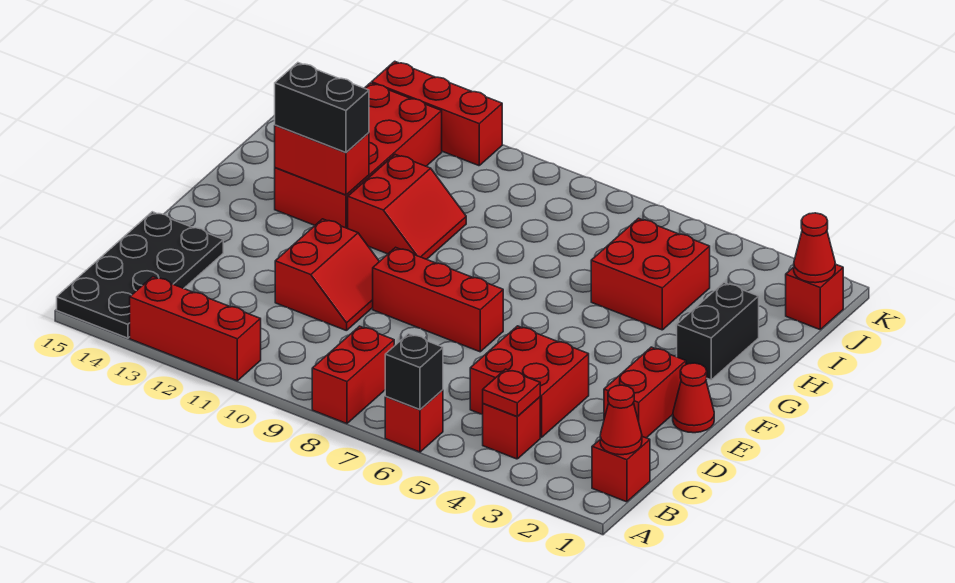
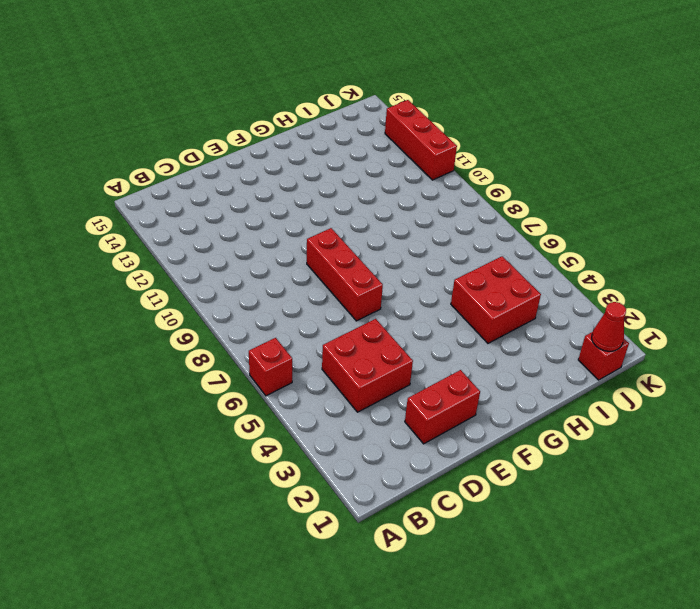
none -> red brick A8:B8 level 1
none -> red brick A11:A13 level 1
none -> black plate A14:D15 level 1

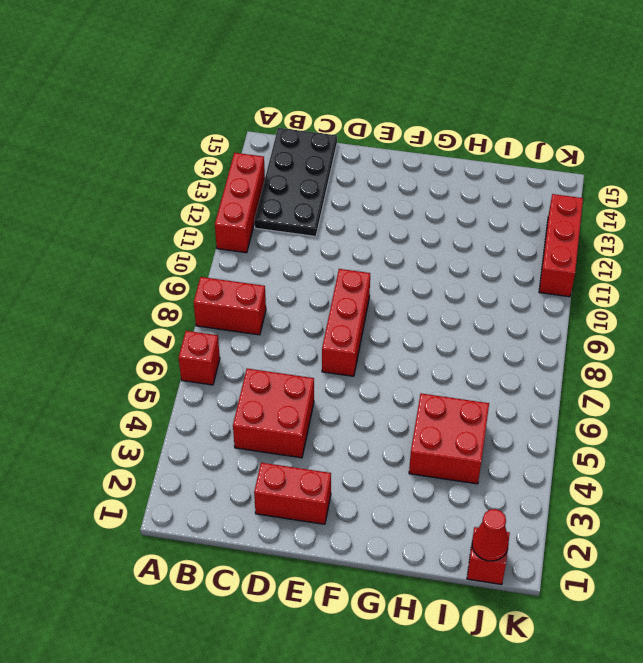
black plate B12:C15 level 1 -> black plate A14:D15 level 1
none -> red brick B1 level 1
none -> red brick B4 level 1
none -> red slope D10:E11 level 1 top 11

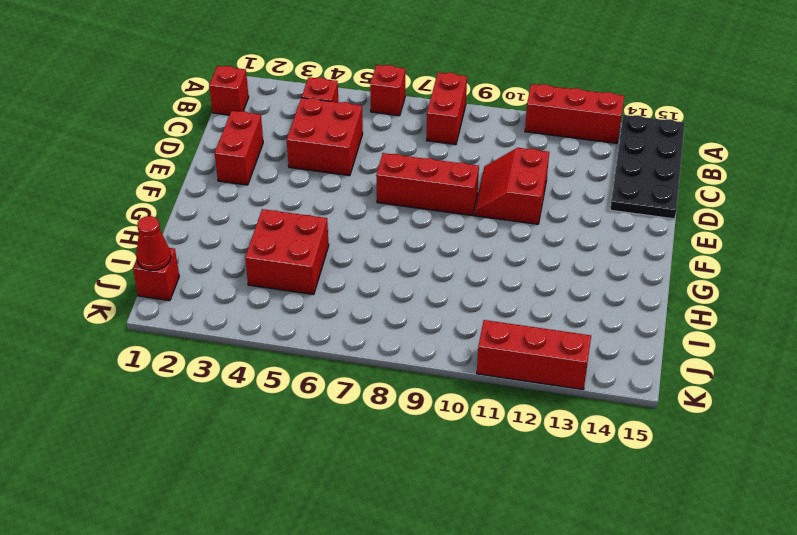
none -> red cone E1 level 1
none -> black brick G2:H2 level 1
none -> red slope G10:H11 level 1 top 11

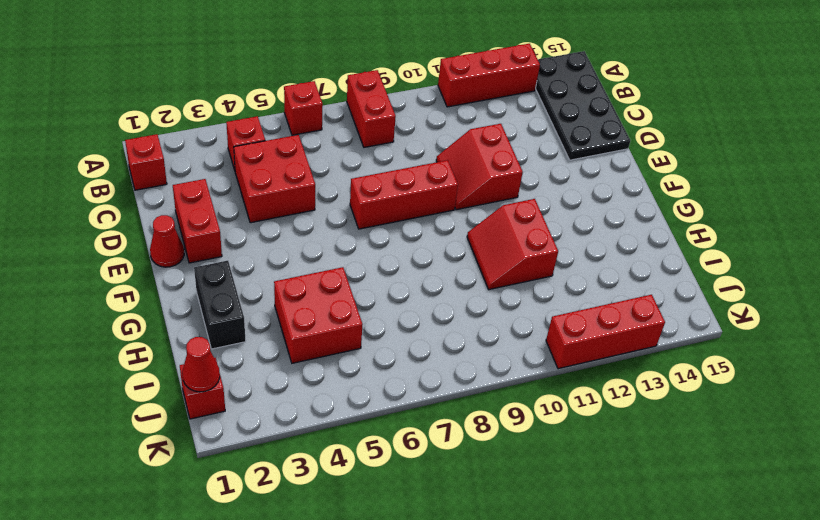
none -> red brick G12:J13 level 1
none -> black brick A6 level 2
none -> red cone B1 level 2

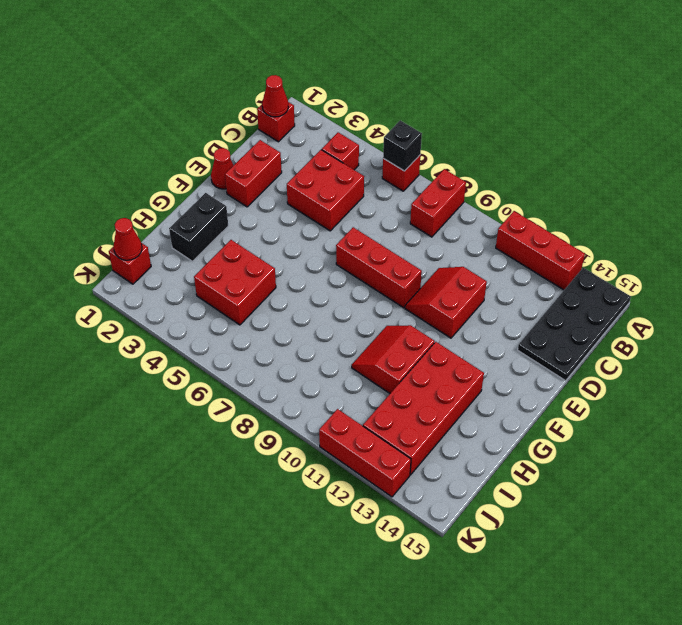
none -> red plate B4 level 2
none -> red brick G12:G13 level 2
none -> black brick G12:G13 level 3

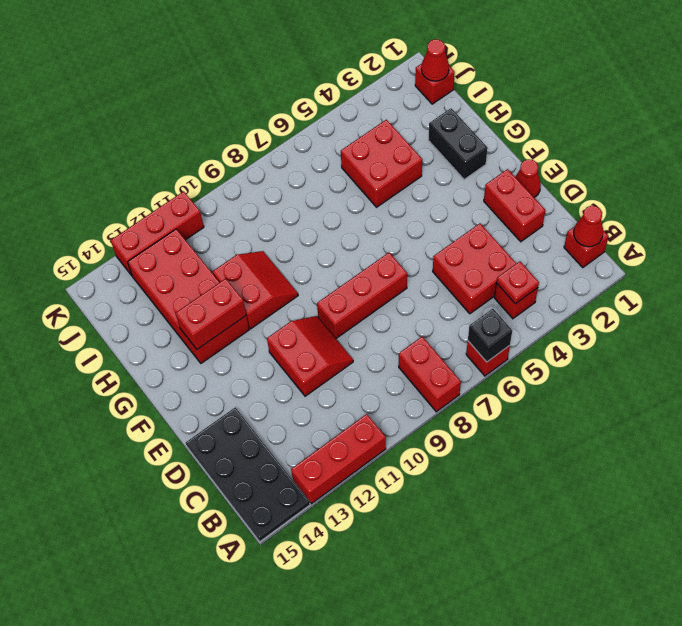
none -> black brick G12:G13 level 3

